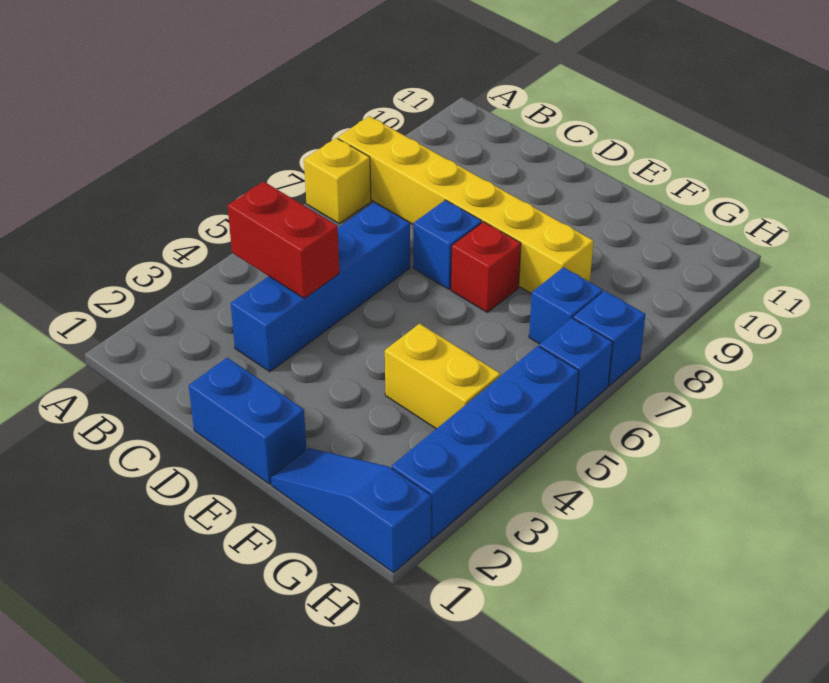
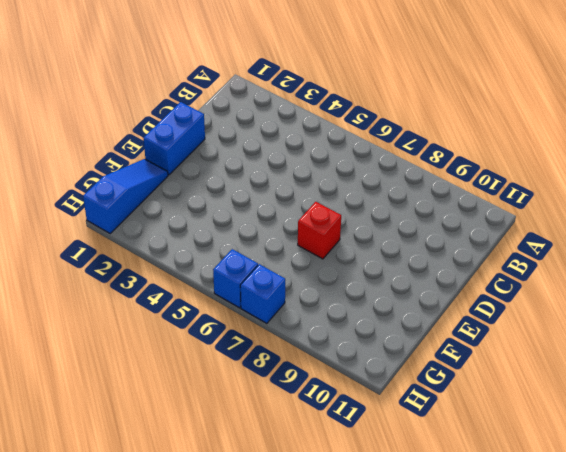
none -> yellow brick A7 level 1
none -> yellow brick A8:F8 level 1
none -> blue brick C3:C6 level 1

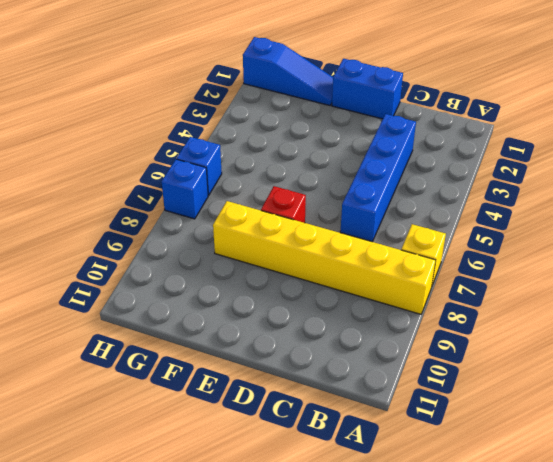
none -> blue brick D7 level 1
none -> yellow brick F4:G4 level 1
none -> blue brick G7 level 1

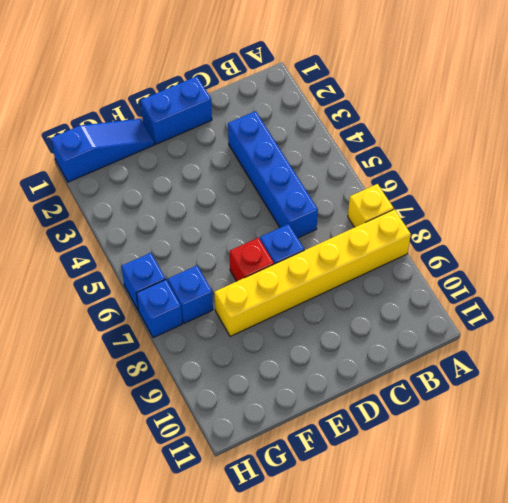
none -> yellow brick F4:G4 level 1
none -> blue brick H2:H5 level 1
none -> red brick B4:C4 level 2

